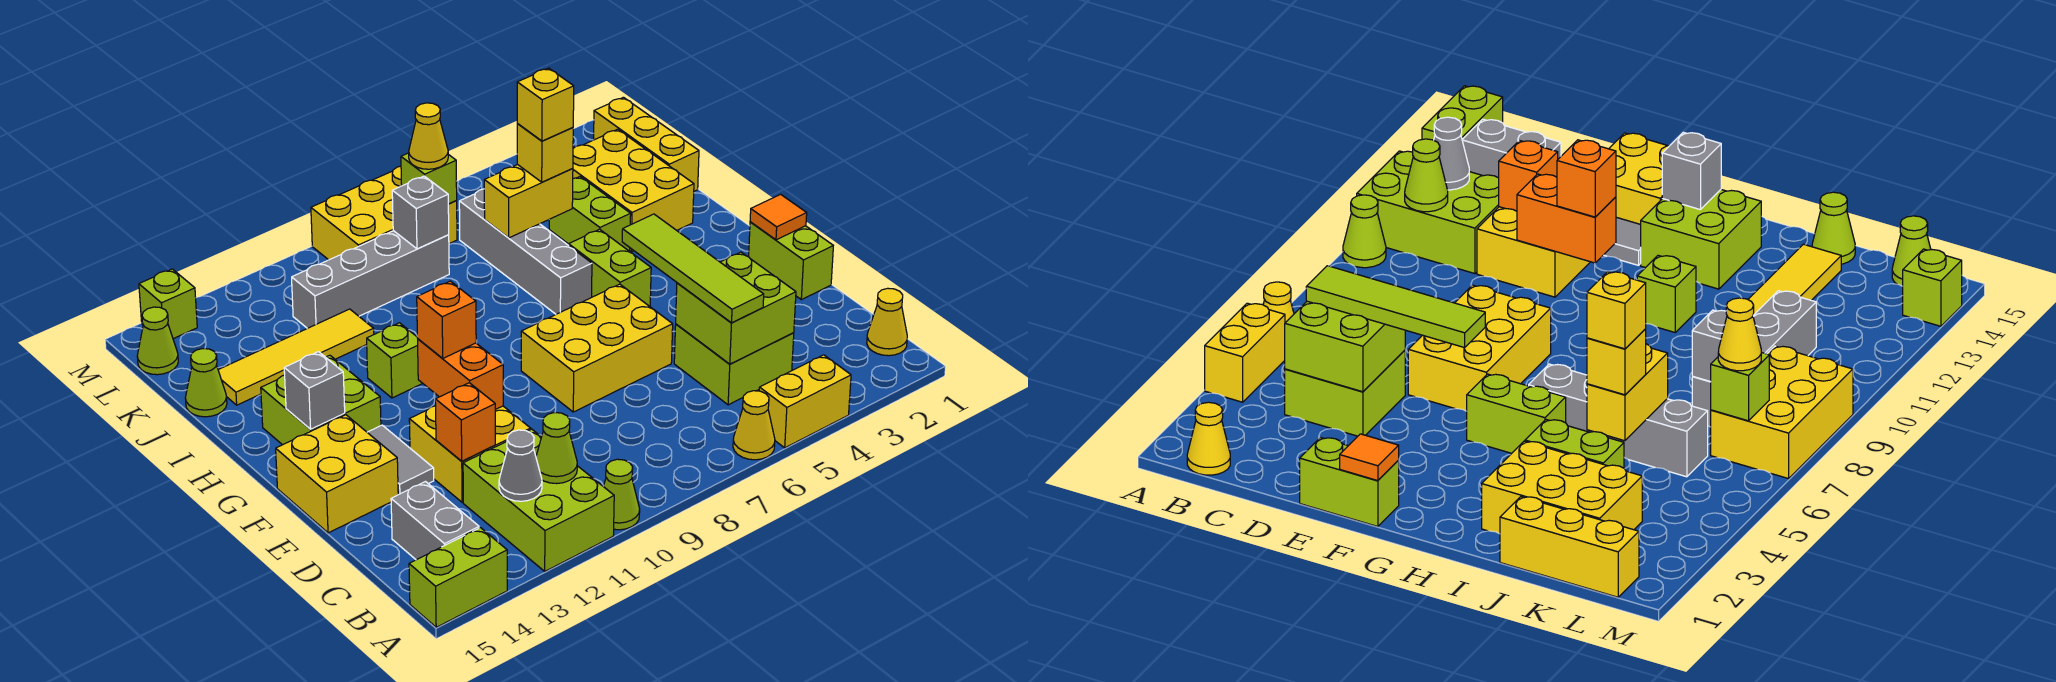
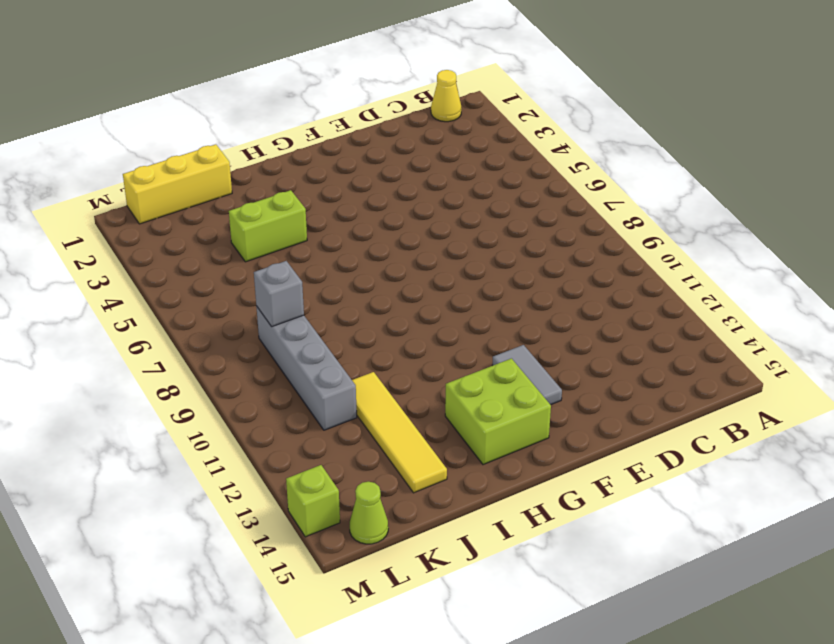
grey tile F12:F13 level 1 -> grey tile E13:F13 level 1
none -> yellow brick A4:A5 level 1
none -> yellow cone A6 level 1
none -> lime cone A10 level 1
none -> lime brick A11:C12 level 1

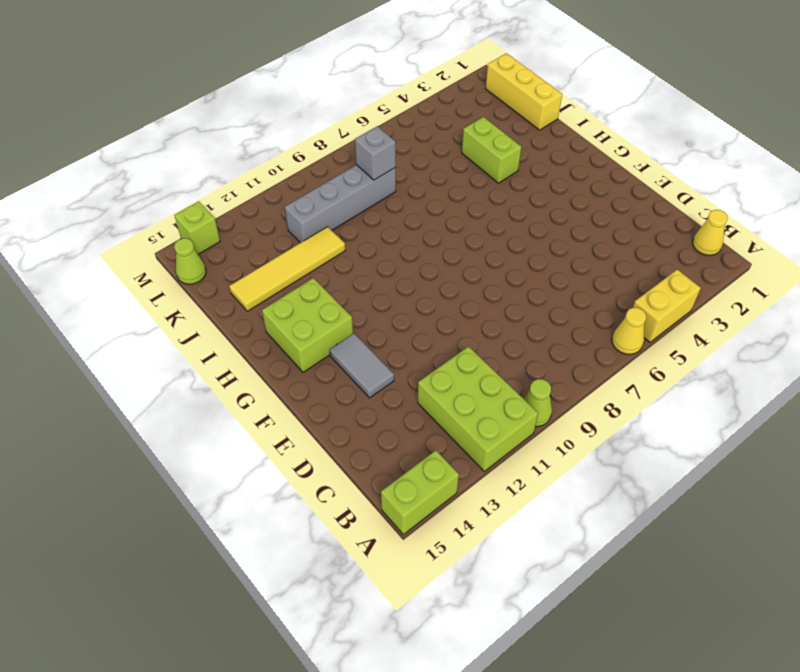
none -> grey brick B14:C14 level 1
none -> lime brick C4:D5 level 1
none -> yellow brick D11:E12 level 1
none -> lime brick E1:F1 level 1

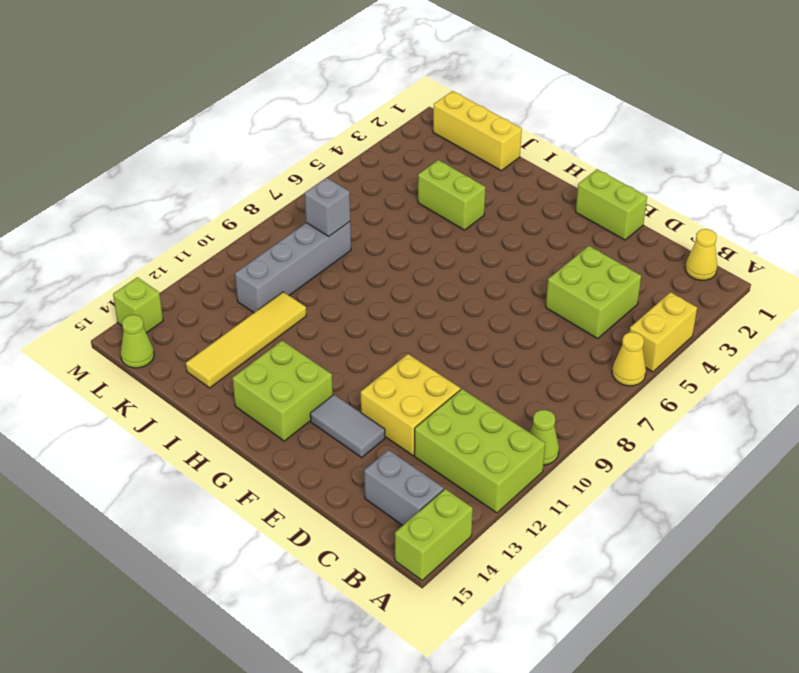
none -> yellow brick E6:F8 level 1
none -> yellow brick E14:F15 level 1
none -> lime brick G5:H5 level 1
none -> grey brick H6:K6 level 1

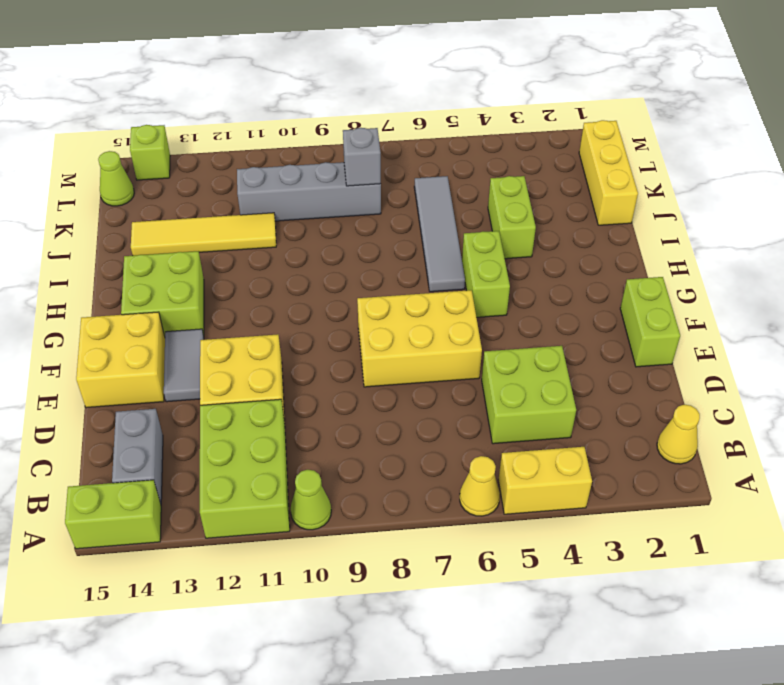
grey tile H6:K6 level 1 -> grey brick H6:K6 level 1
none -> lime brick H11 level 1
none -> yellow brick I2:K3 level 1
none -> lime cone J15 level 1
none -> yellow brick L7:M9 level 1

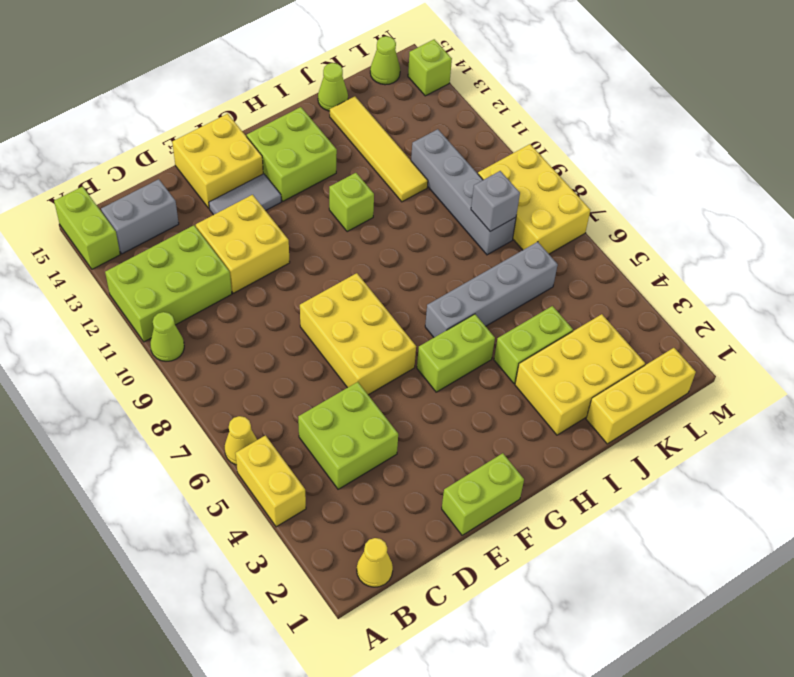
none -> lime cone B11 level 2
none -> grey cone B12 level 2
none -> lime brick C4:D5 level 2
none -> orange brick D12 level 2

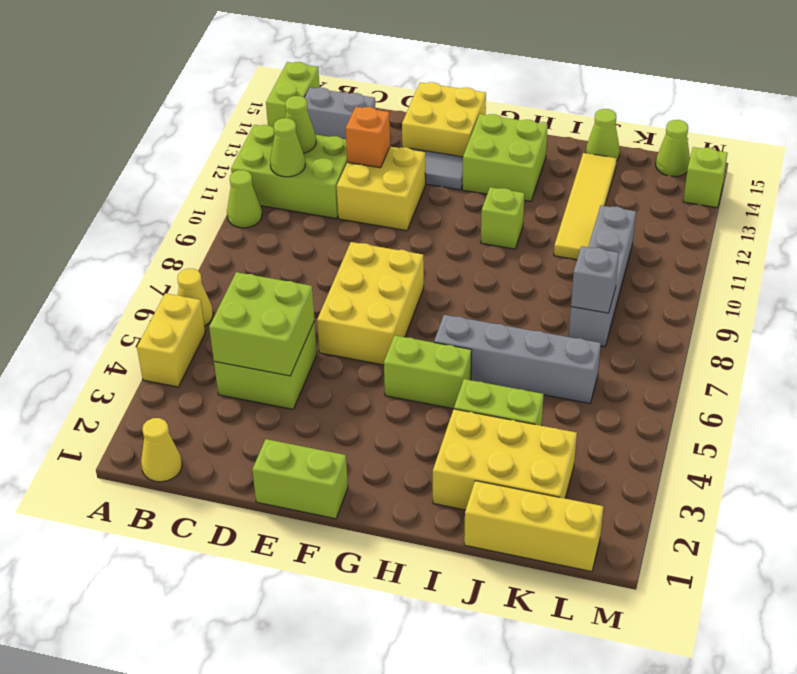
lime cone B12 level 2 -> grey cone B12 level 2
none -> yellow brick L7:M9 level 1
none -> orange brick E11:F11 level 2
none -> orange tile F1 level 2
none -> grey brick G14 level 2

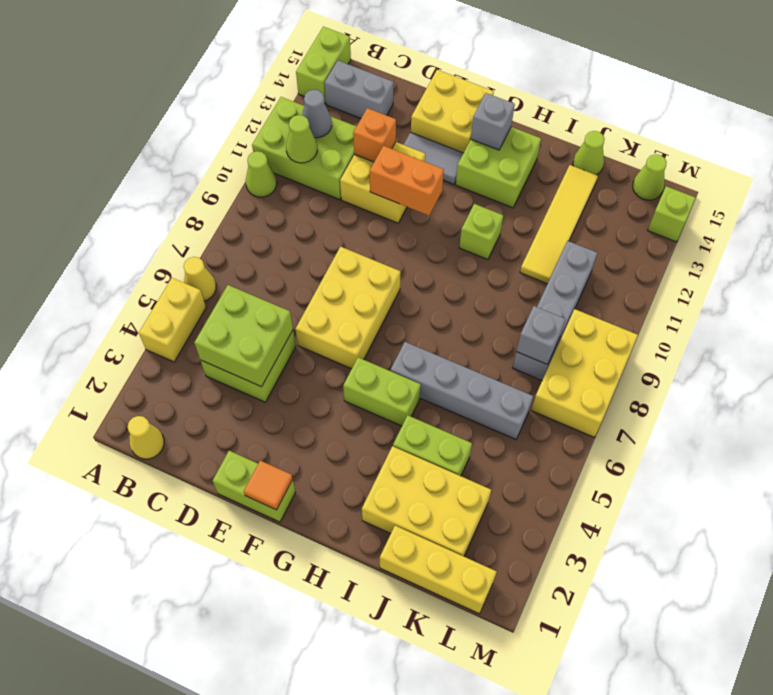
none -> yellow brick J5:J6 level 2
none -> lime brick L7 level 2
none -> lime tile C5:F5 level 3
none -> orange brick F11 level 3

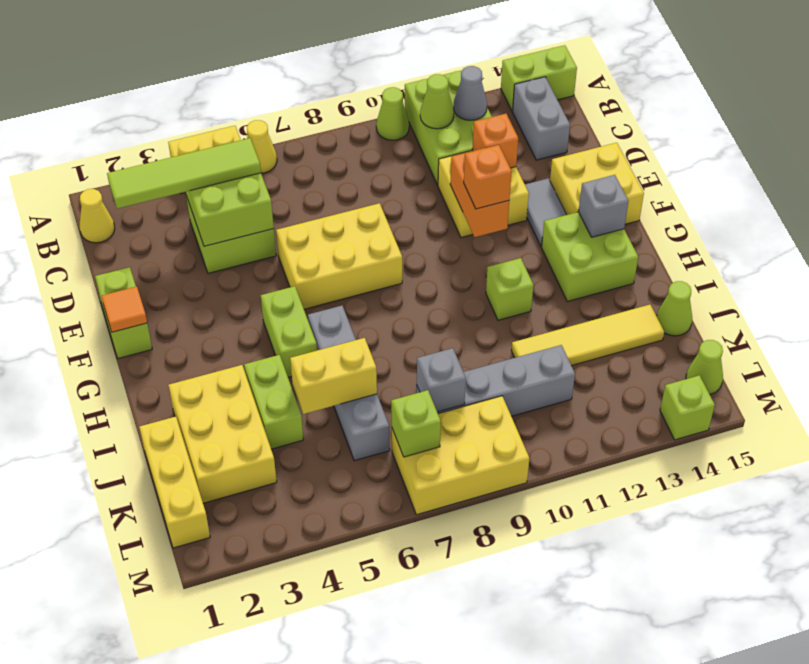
lime tile C2:C5 level 3 -> lime tile C5:F5 level 3
none -> yellow brick J5 level 3
none -> yellow cone L7 level 3
none -> yellow brick J5 level 4

